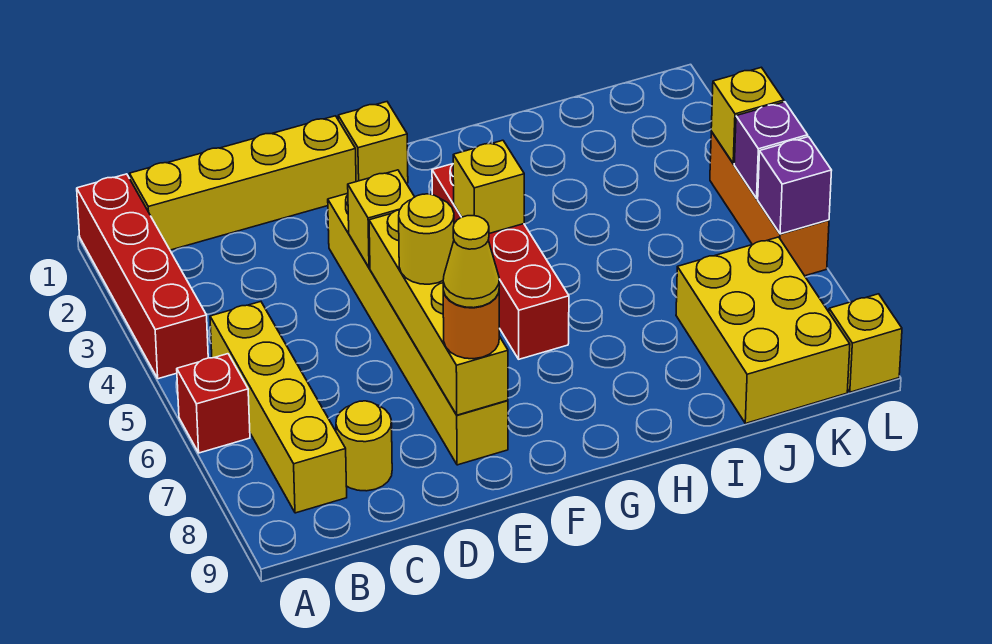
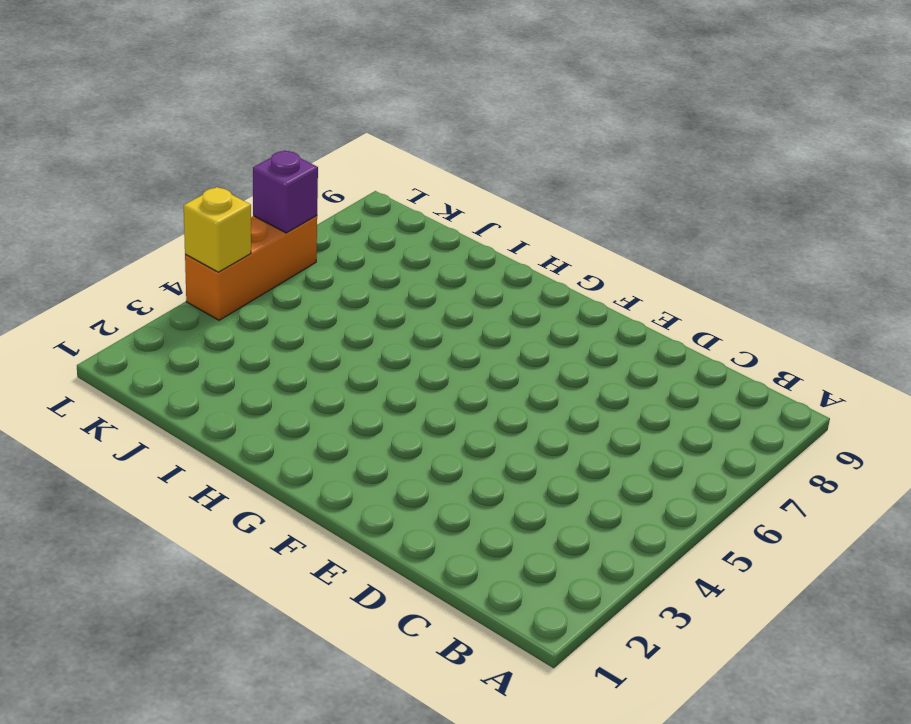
none -> red brick A1:A4 level 1
none -> red brick A6 level 1
none -> yellow brick B1:E1 level 1

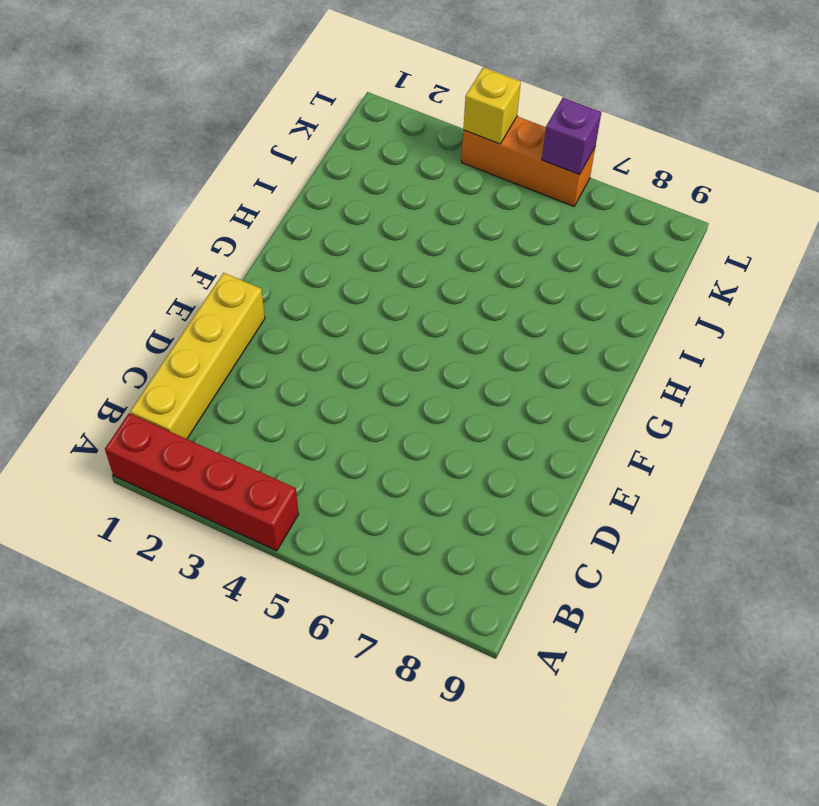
none -> red brick A6 level 1
none -> yellow brick B5:B8 level 1
none -> yellow round brick C8 level 1

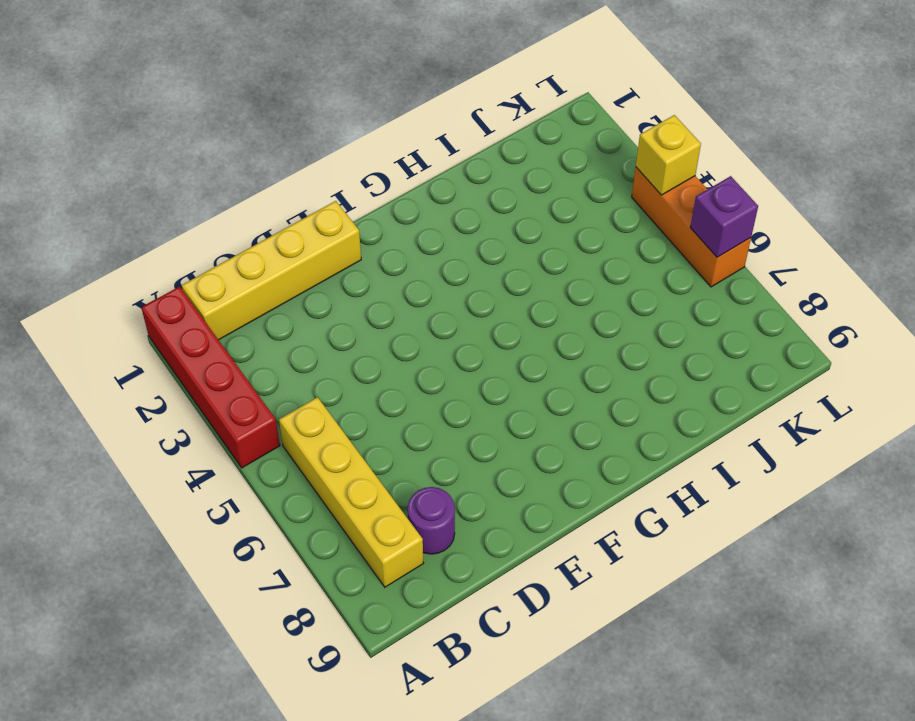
purple round brick C8 level 1 -> yellow round brick C8 level 1
none -> red brick A6 level 1
none -> yellow brick E3:E8 level 1
none -> yellow brick F1 level 1

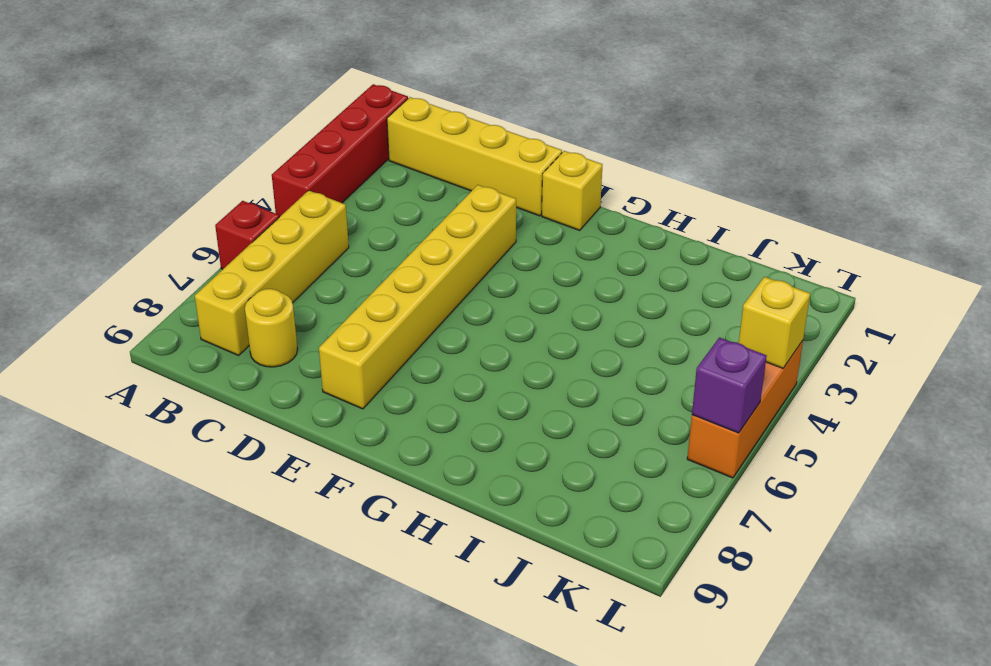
none -> red brick G3:G6 level 1
none -> yellow brick J7:K9 level 1
none -> yellow brick L9 level 1

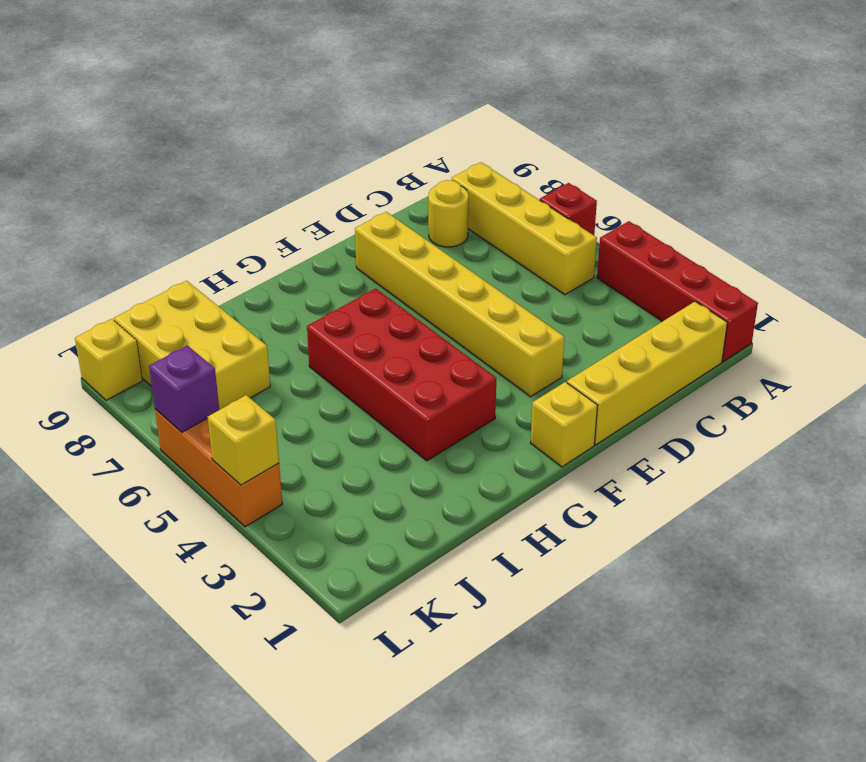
red brick G3:H6 level 1 -> red brick G3:G6 level 1
none -> yellow brick E4 level 2
none -> yellow brick E5:E8 level 2
none -> yellow brick G4 level 2

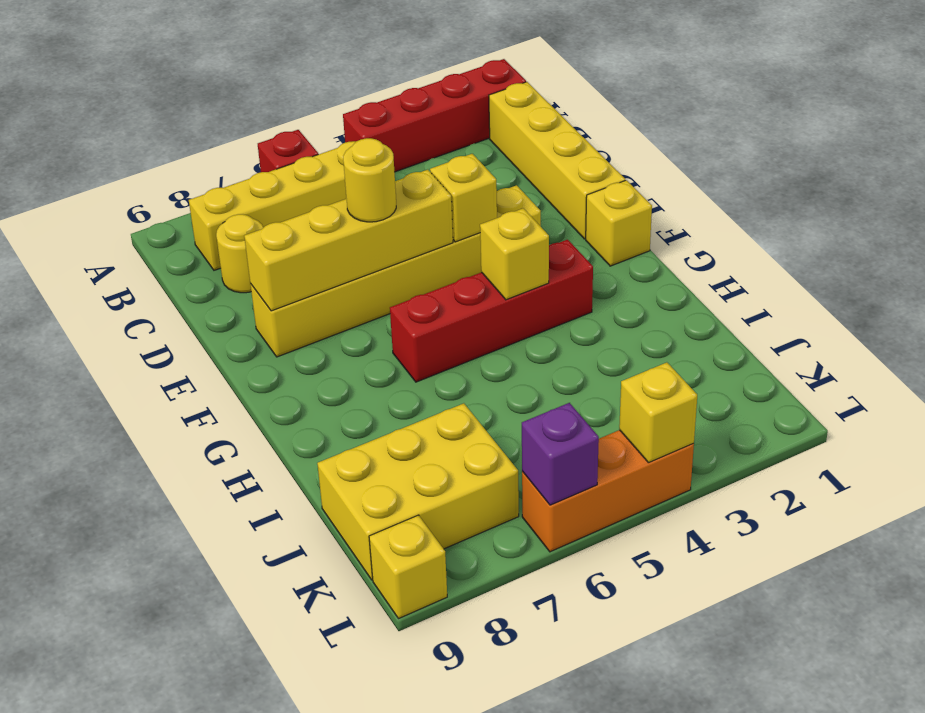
none -> purple brick L5 level 2
none -> orange round brick E8 level 3
none -> yellow cone E8 level 4

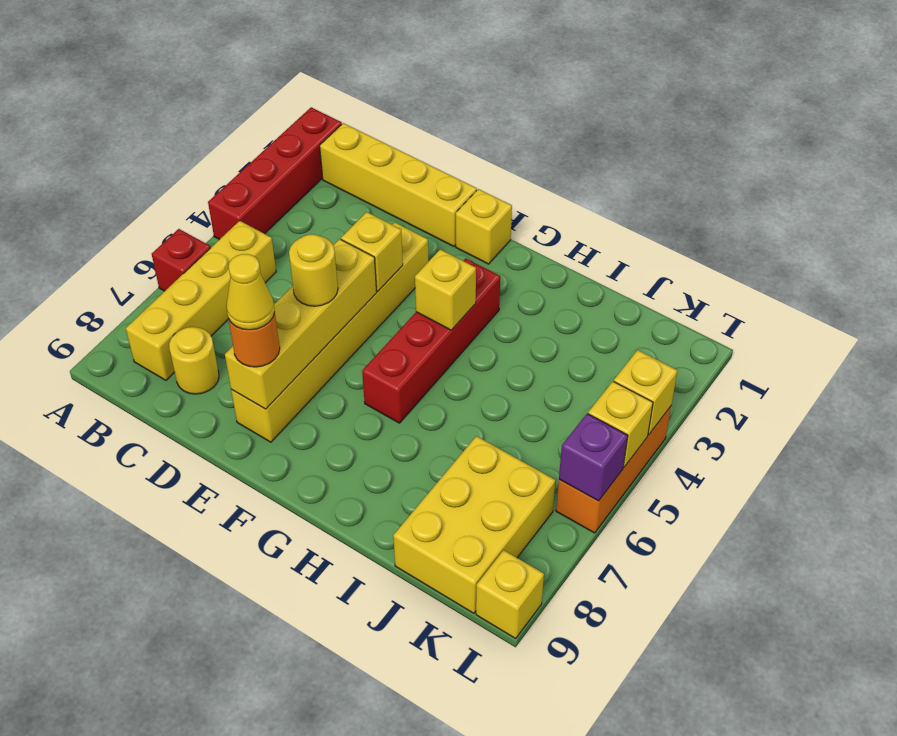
yellow brick L5 level 2 -> purple brick L5 level 2

